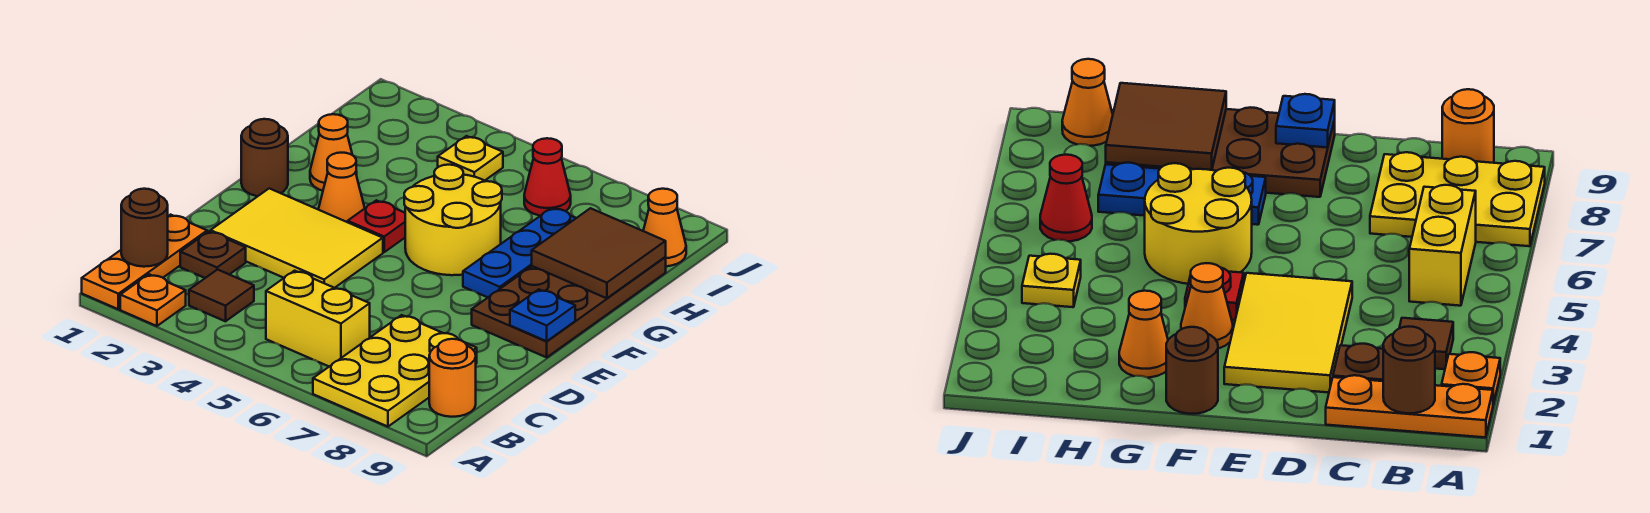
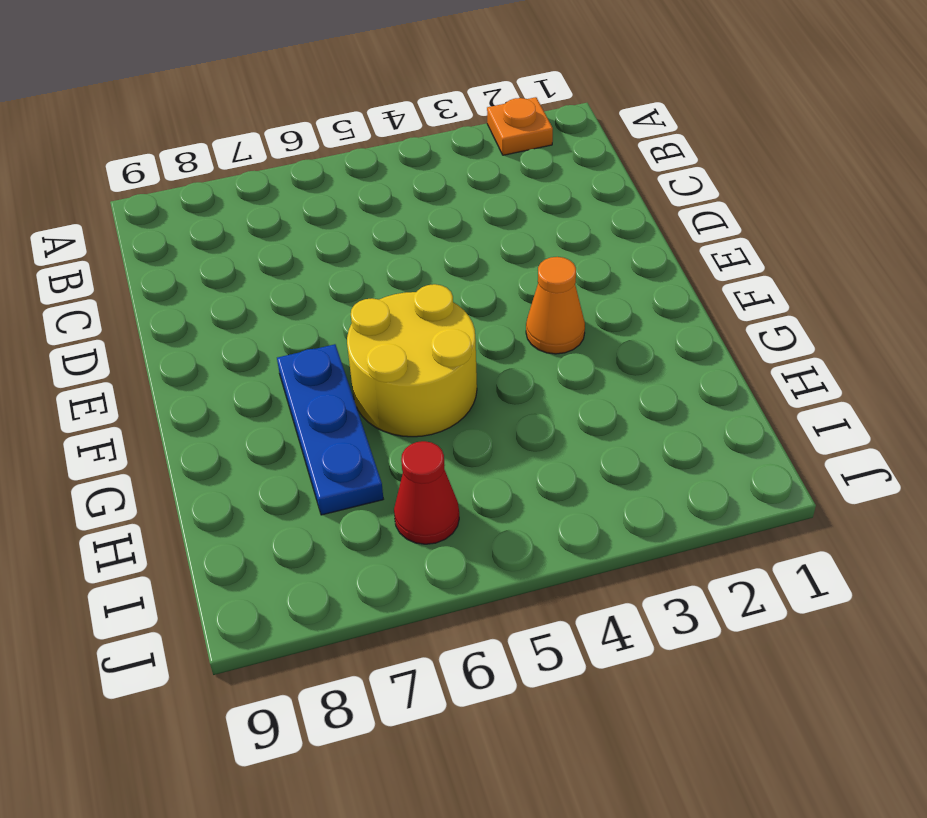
none -> orange plate A1:C1 level 1
none -> yellow plate A7:C8 level 1
none -> brown tile B3 level 1

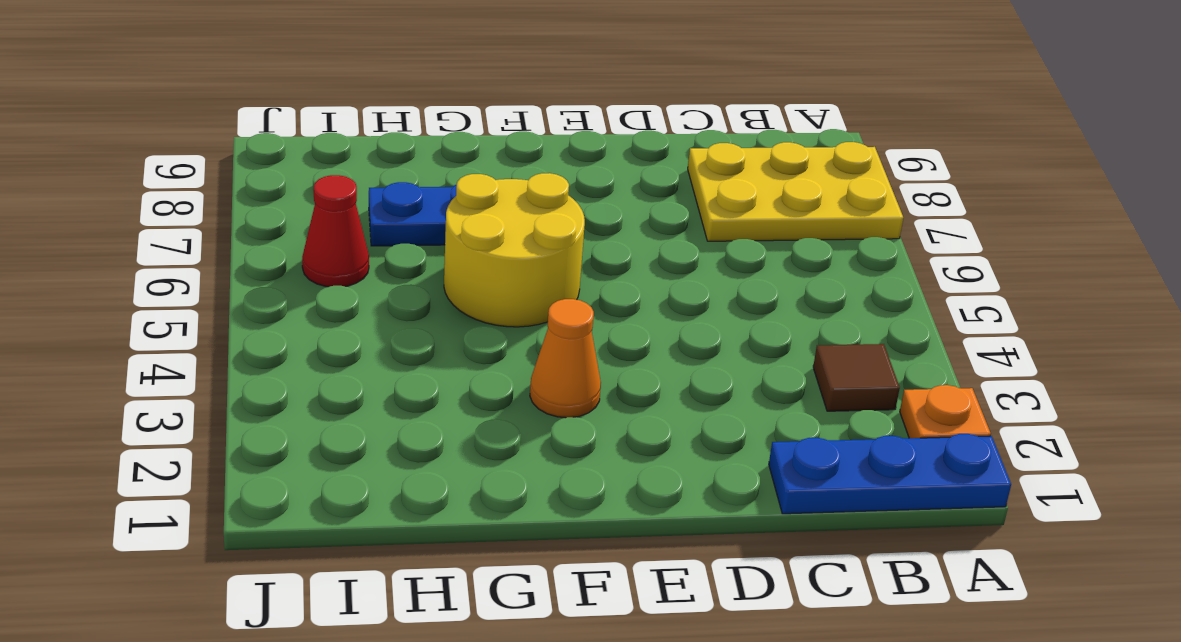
blue plate A1:C1 level 1 -> orange plate A1:C1 level 1
none -> yellow brick B5:B6 level 1
none -> orange round brick B9 level 1
none -> brown plate C2 level 1

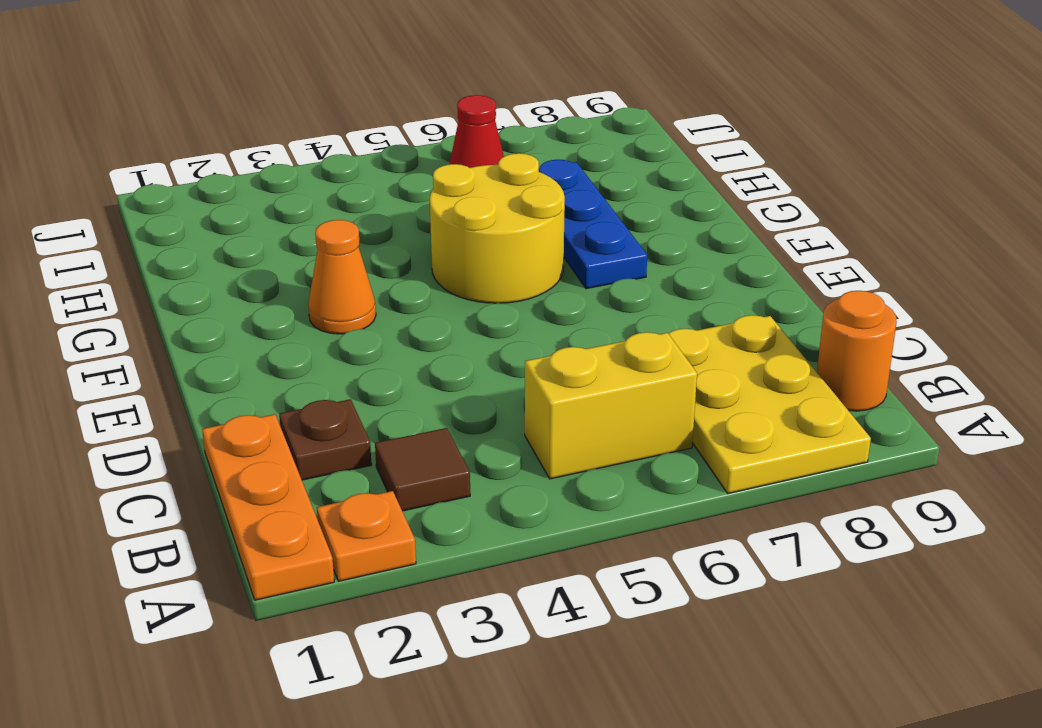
none -> yellow tile D2:E4 level 1
none -> brown plate E8:H9 level 1
none -> brown round brick F1 level 1

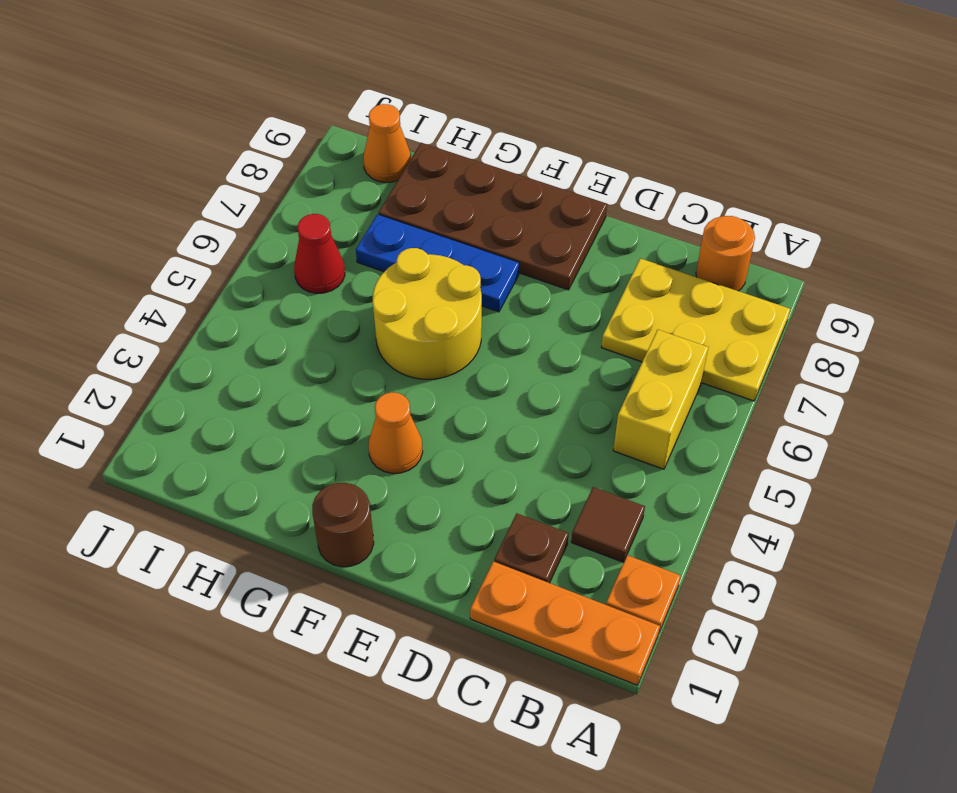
none -> yellow tile D2:E4 level 1
none -> red plate F4 level 1
none -> orange cone G2 level 1

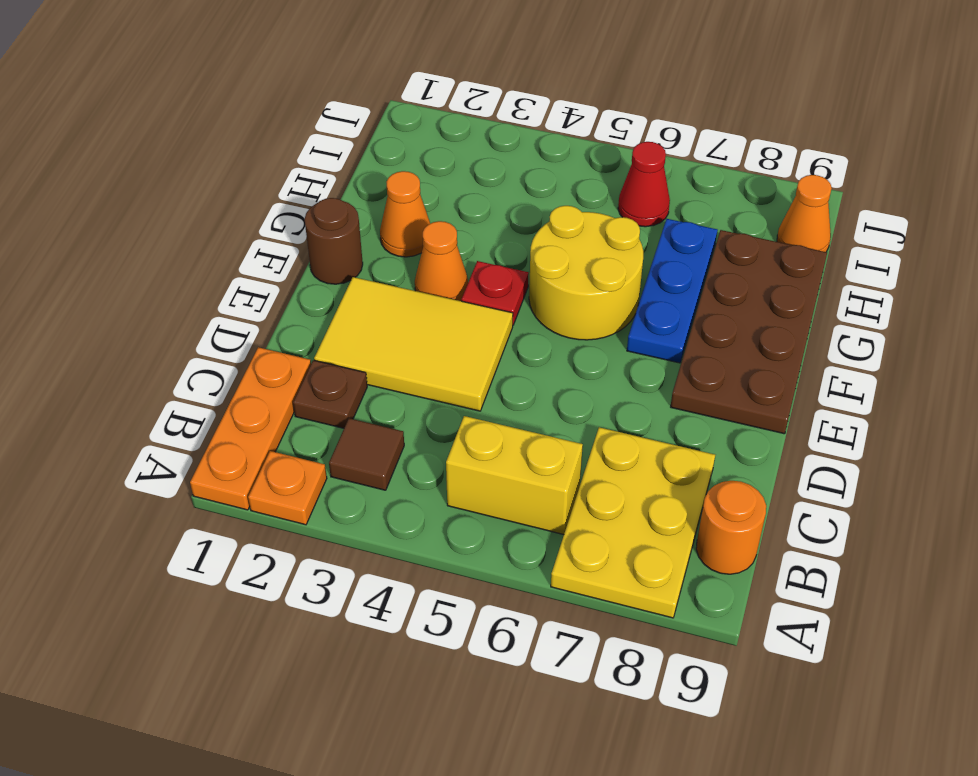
none -> yellow plate I4 level 1
none -> brown round brick B1 level 2
none -> blue plate E9 level 2

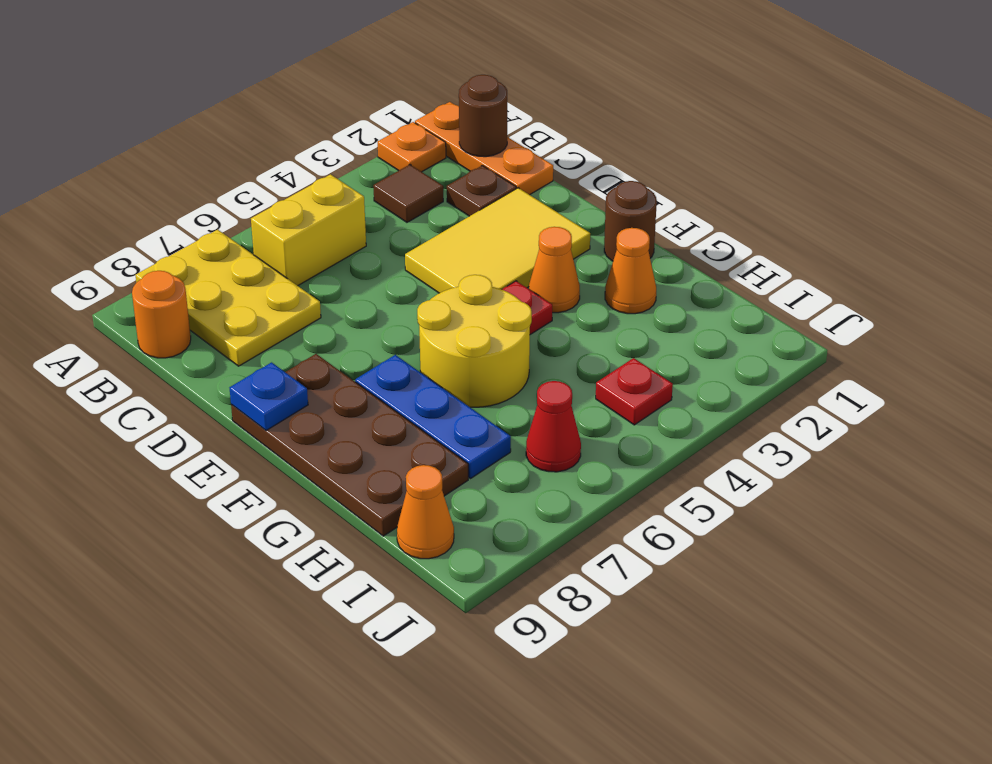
red plate I4 level 1 -> yellow plate I4 level 1
none -> brown tile G8:H9 level 2

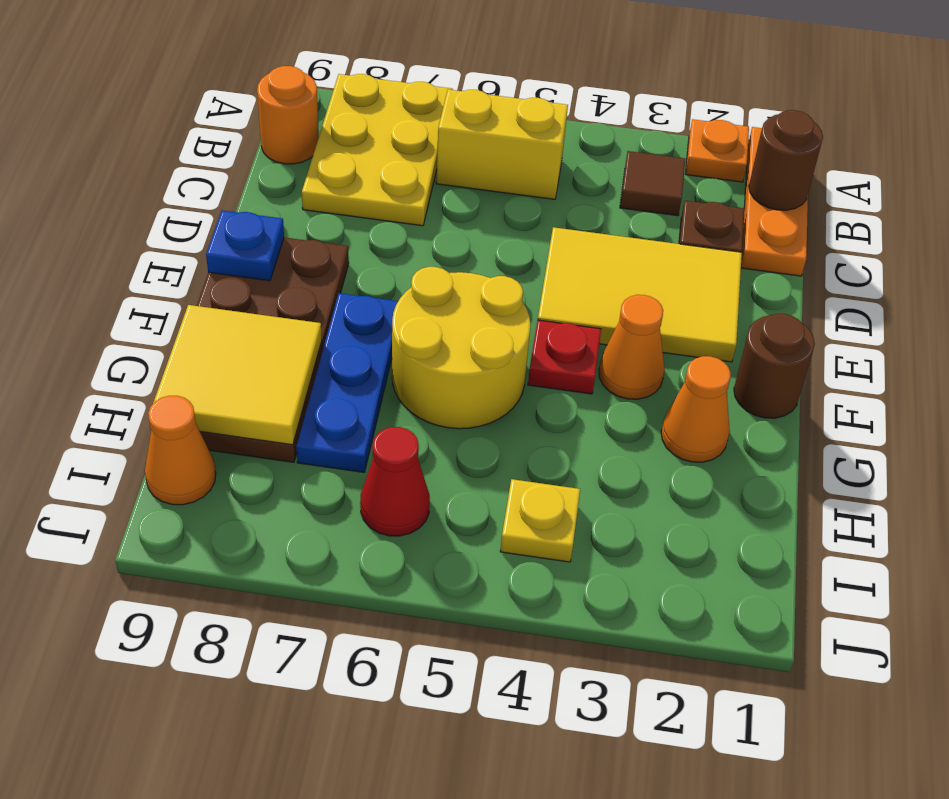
yellow tile G8:H9 level 2 -> brown tile G8:H9 level 2

